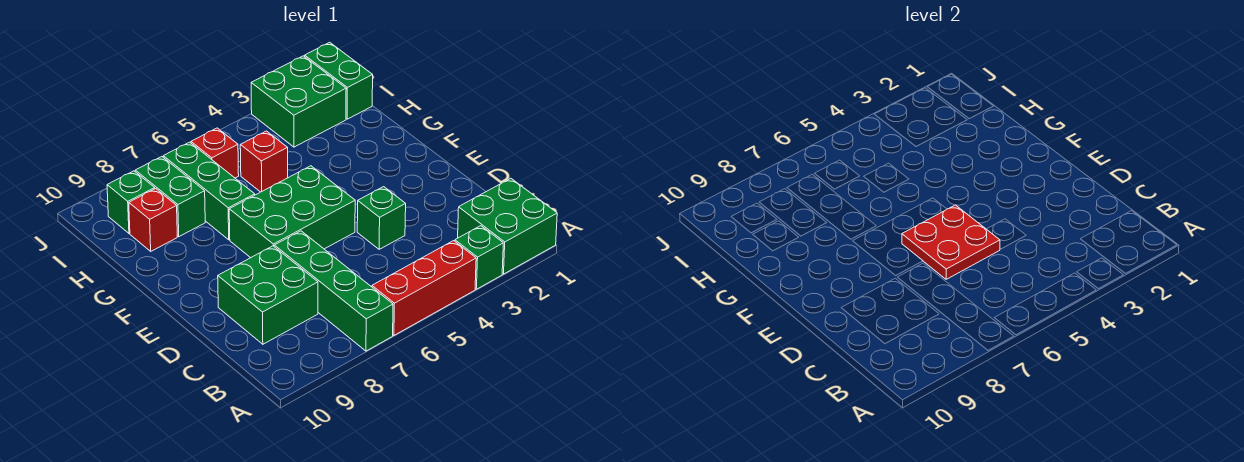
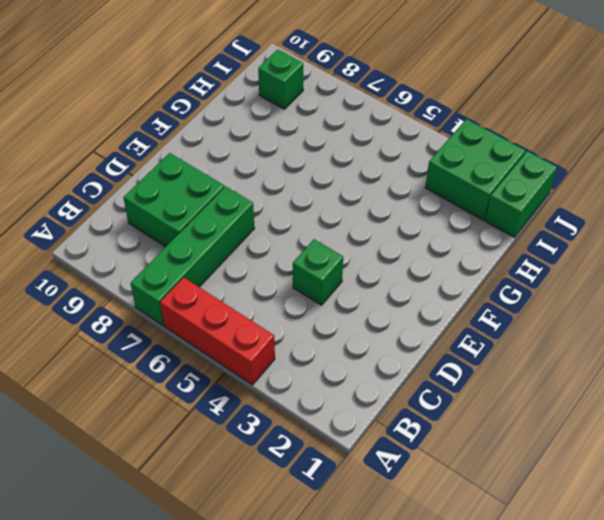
none -> green brick A1:B2 level 1
none -> green brick A3 level 1
none -> green brick E5:F7 level 1

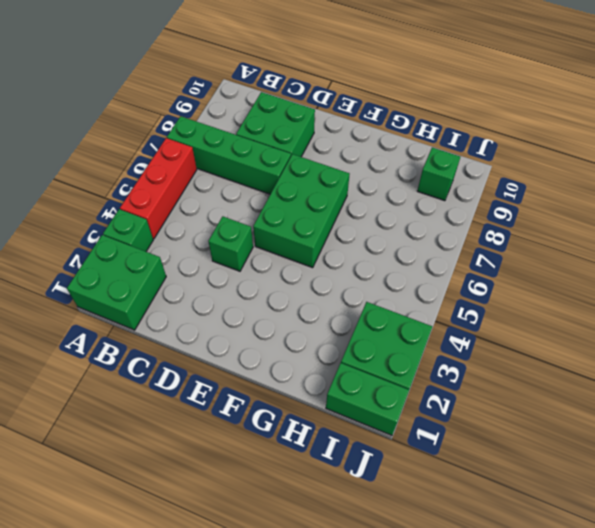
none -> green brick G7:I7 level 1
none -> red brick H5 level 1
none -> green brick H8:I8 level 1

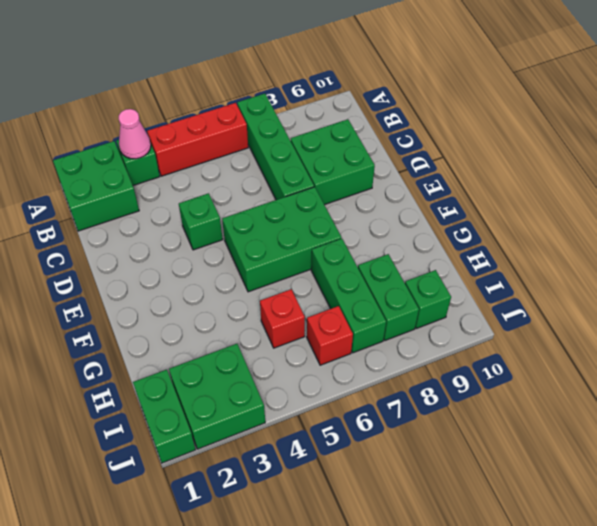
pink cone A3 level 2 -> none
none -> red brick H9 level 1
none -> red plate D5:E6 level 2

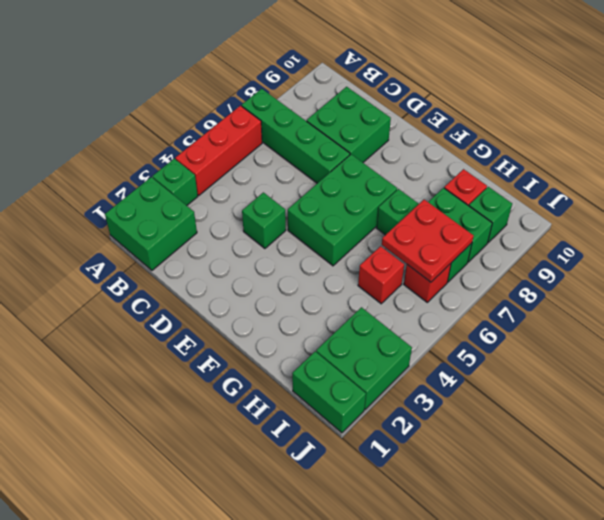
red plate H6:I7 level 2 -> red plate D5:E6 level 2

